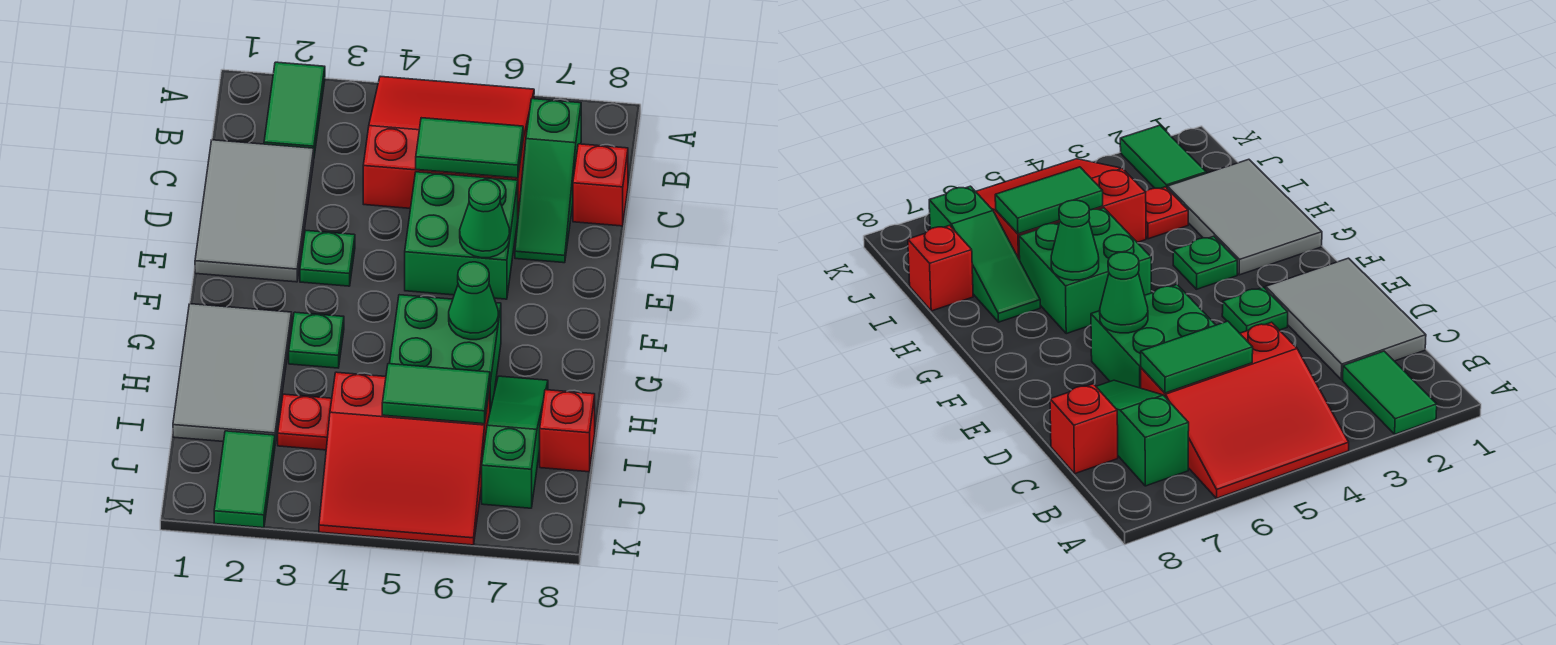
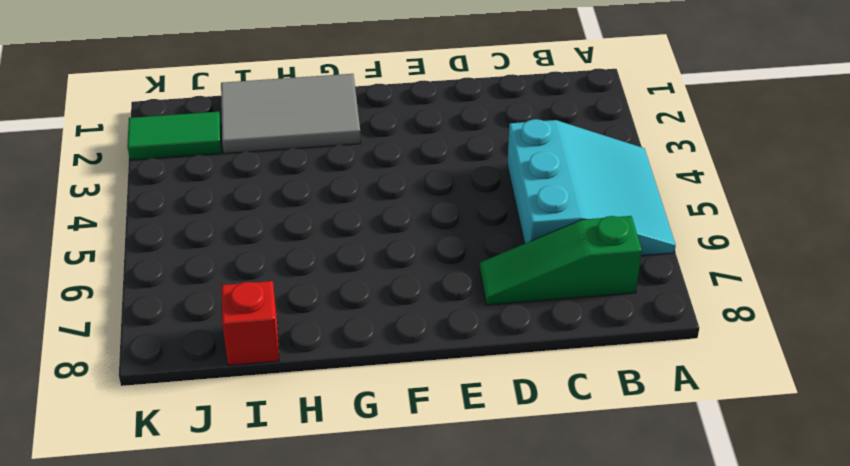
cyan slope A4:C6 level 1 top C -> red slope A4:C6 level 1 top C
none -> green tile A2:B2 level 1
none -> grey tile C1:E2 level 1
none -> red brick C8 level 1

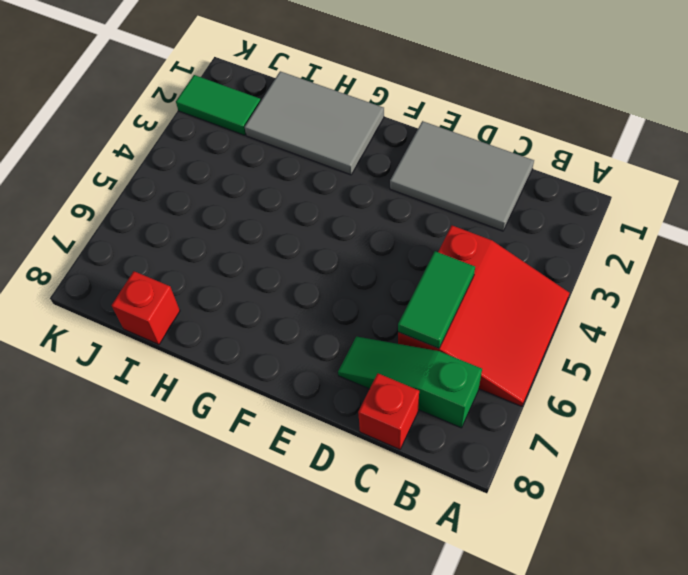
none -> green tile A2:B2 level 1
none -> green brick D5:E6 level 1
none -> green plate E3 level 1

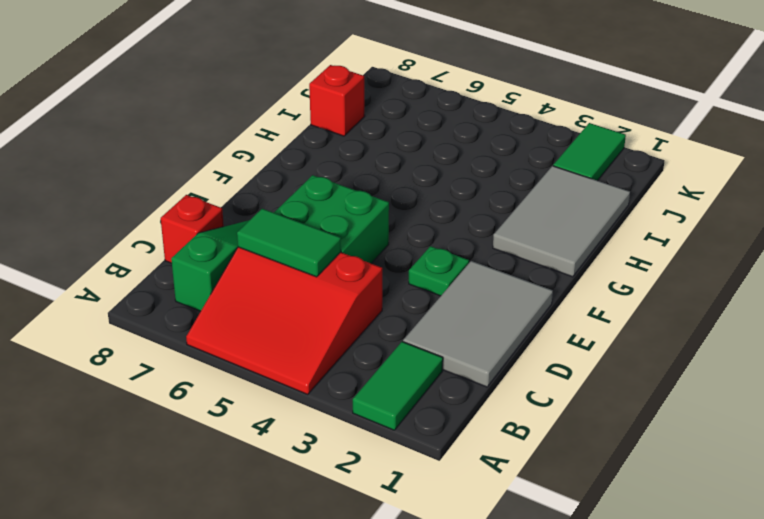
none -> green plate G3 level 1
none -> green brick G5:H6 level 1
none -> green slope H7:J7 level 1 top J

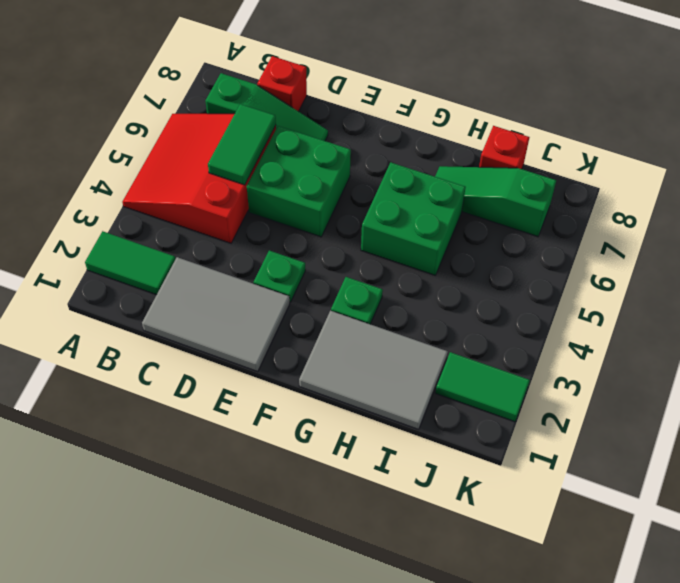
none -> red plate I3 level 1
none -> red slope I4:K6 level 1 top I
none -> green cone E6 level 2

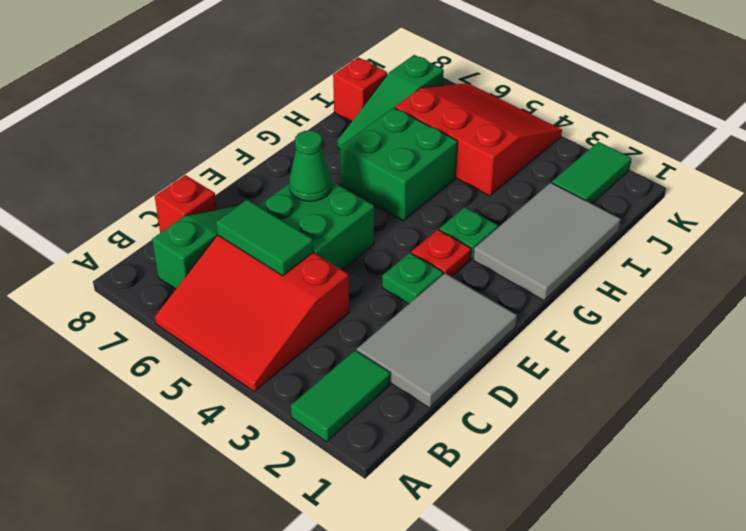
red plate F3 level 1 -> red plate I3 level 1
none -> green cone G6 level 2
none -> green tile I5:I6 level 2

